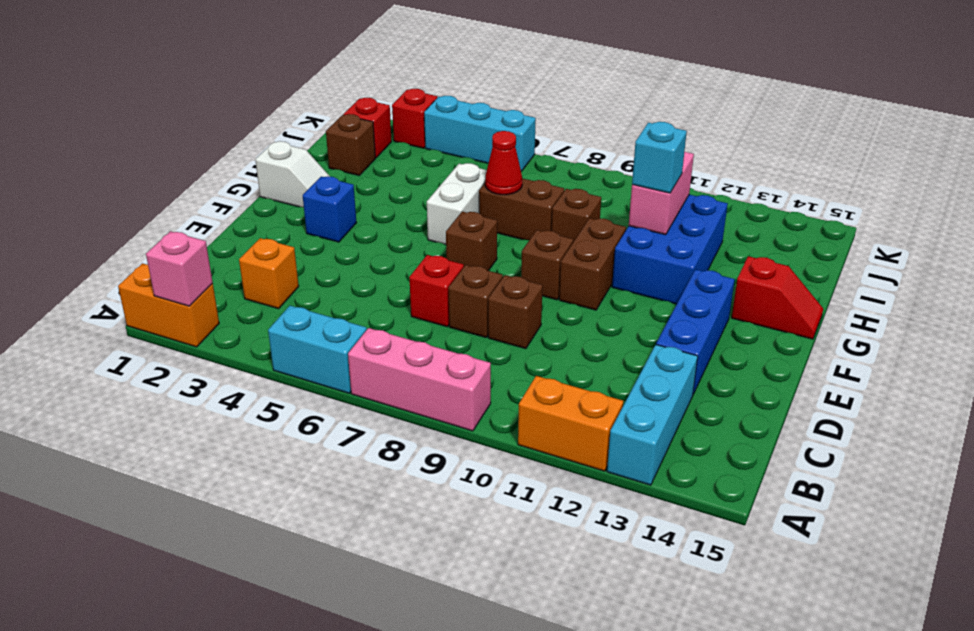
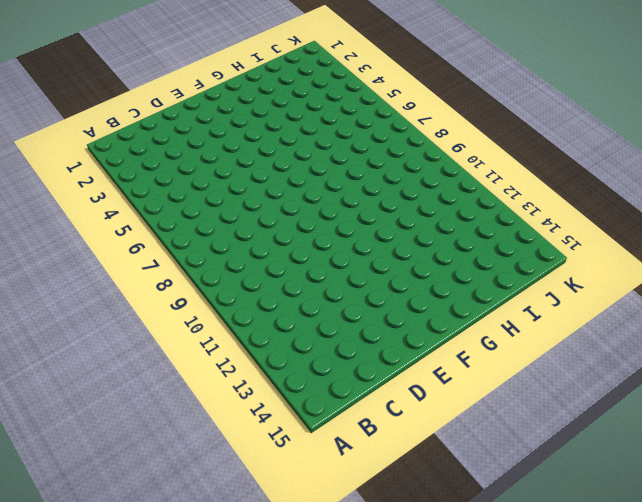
none -> orange brick A1:A2 level 1
none -> cyan brick A5:A6 level 1
none -> pink brick A7:A9 level 1

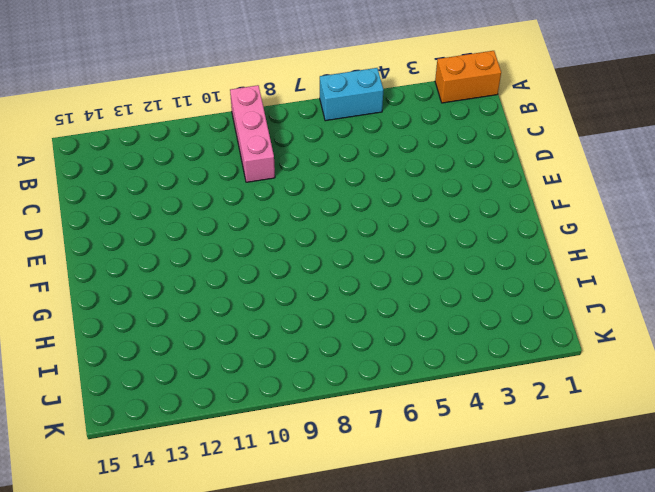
pink brick A9:C9 level 1 -> pink brick A7:A9 level 1
none -> orange brick A11:A12 level 1
none -> cyan brick A13:C13 level 1
none -> orange brick C3 level 1

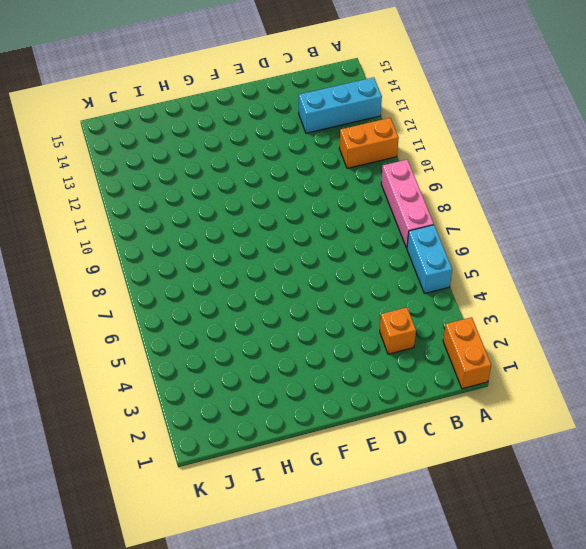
orange brick A11:B11 level 1 -> orange brick A11:A12 level 1
none -> red brick D7 level 1
none -> brown brick D8 level 1
none -> brown brick D9 level 1

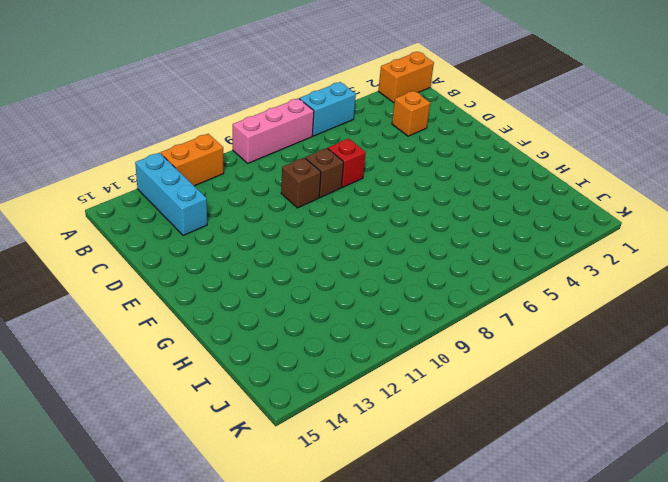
none -> blue brick D13:F13 level 1
none -> blue brick F3 level 1
none -> brown brick F7 level 1

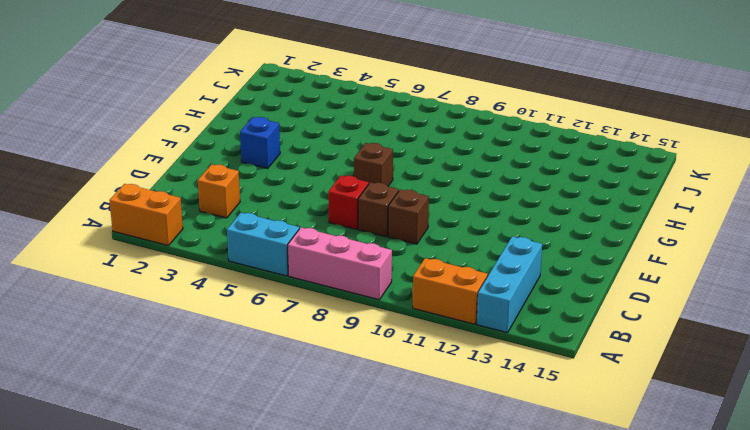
none -> blue brick D13:F13 level 1
none -> brown brick F9 level 1
none -> brown brick F10:G10 level 1

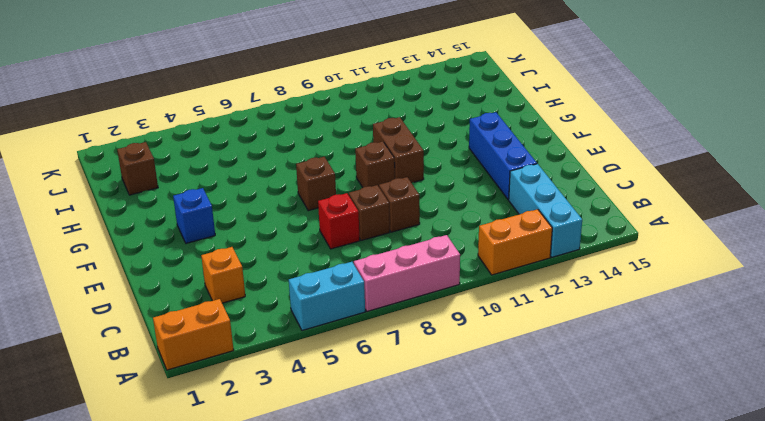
none -> white slope G1:G2 level 1 top 1
none -> white brick G6:H6 level 1
none -> blue brick G11:I12 level 1

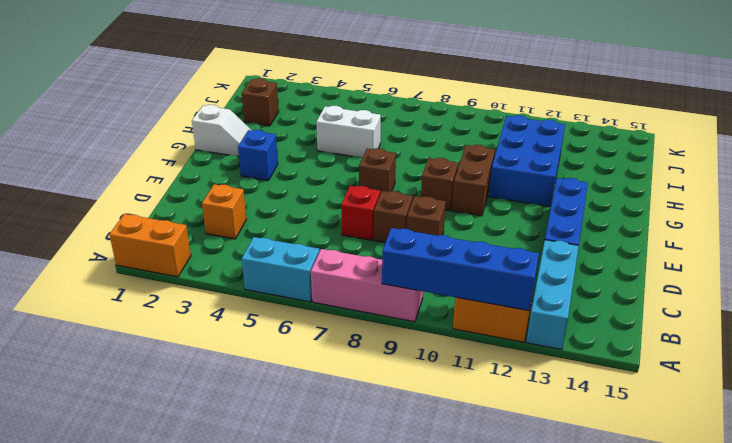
blue brick A9:A12 level 2 -> none
white brick H5:H6 level 1 -> white brick G6:H6 level 1
none -> red slope G14:G15 level 1 top 14
none -> brown brick H7:H8 level 1
none -> brown brick H9 level 1

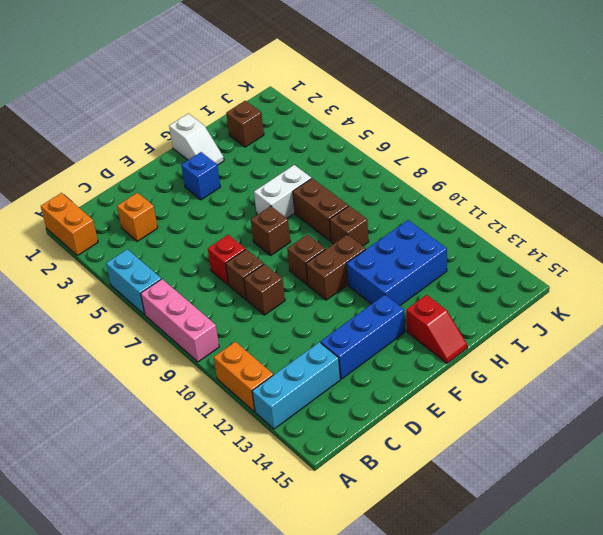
none -> red brick J2 level 1
none -> red brick K3 level 1
none -> cyan brick K4:K6 level 1

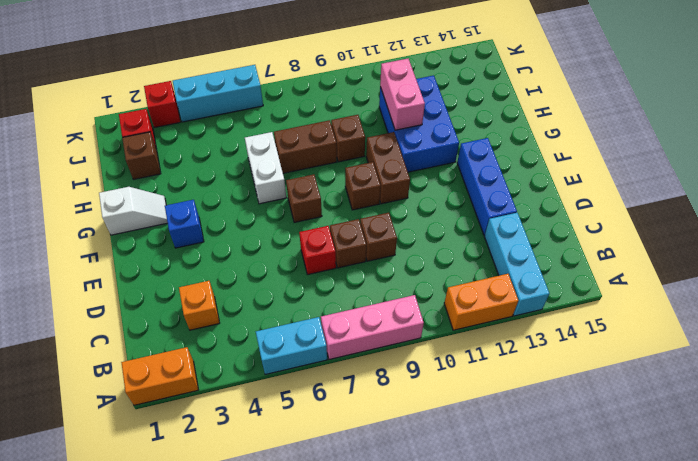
none -> red slope G14:G15 level 1 top 14
none -> pink brick A2 level 2
none -> red cone H7 level 2

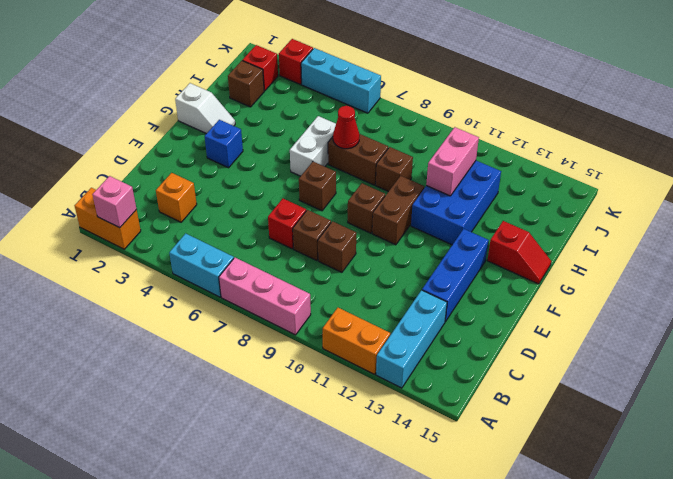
none -> cyan brick H11 level 3

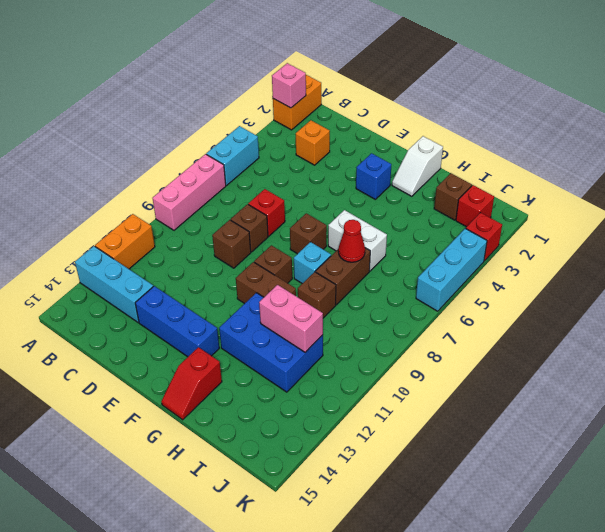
cyan brick G8 level 1 -> cyan brick H11 level 3

